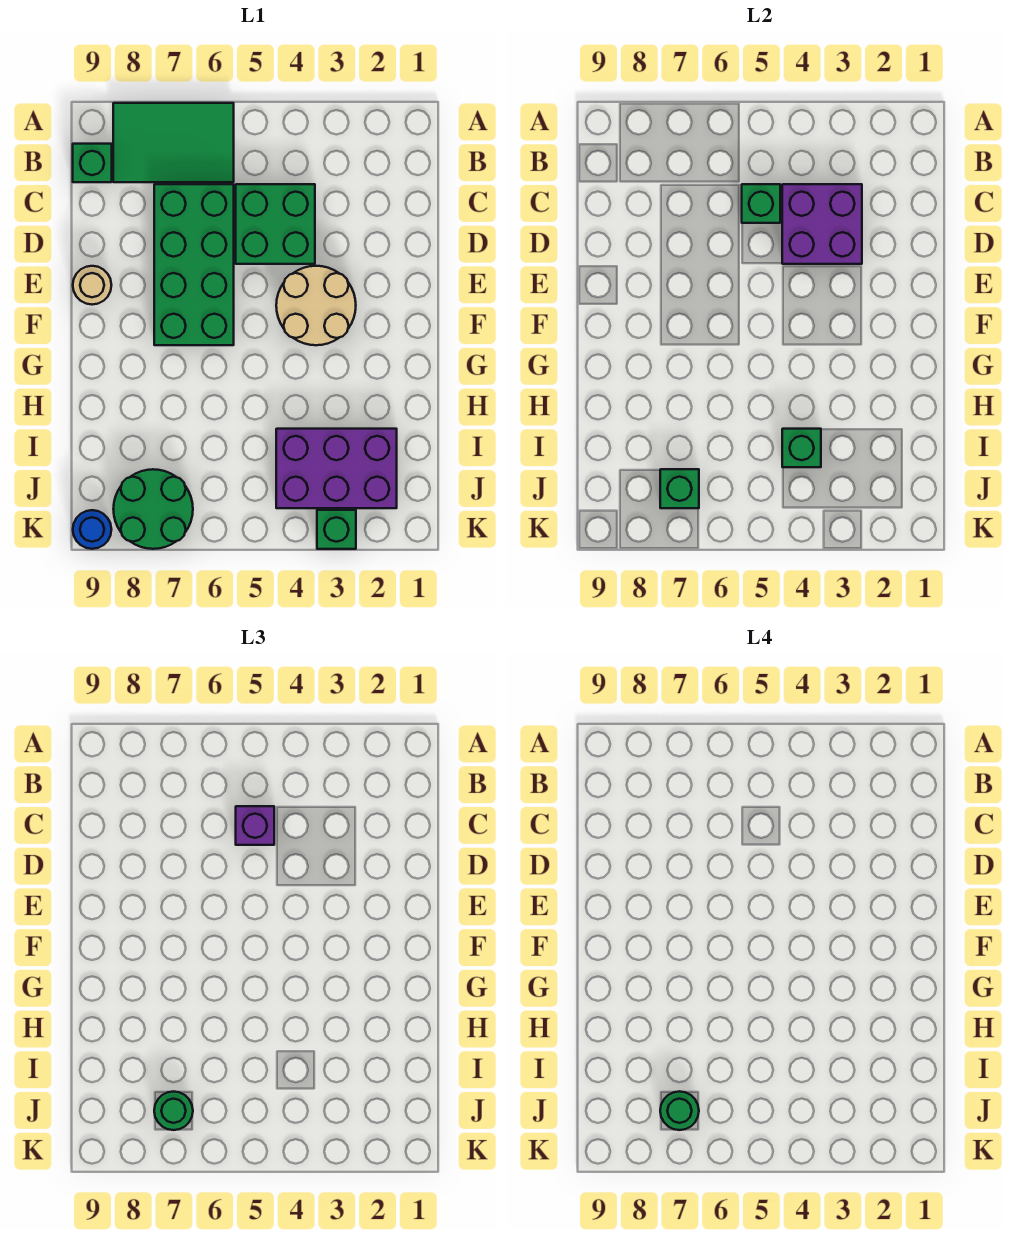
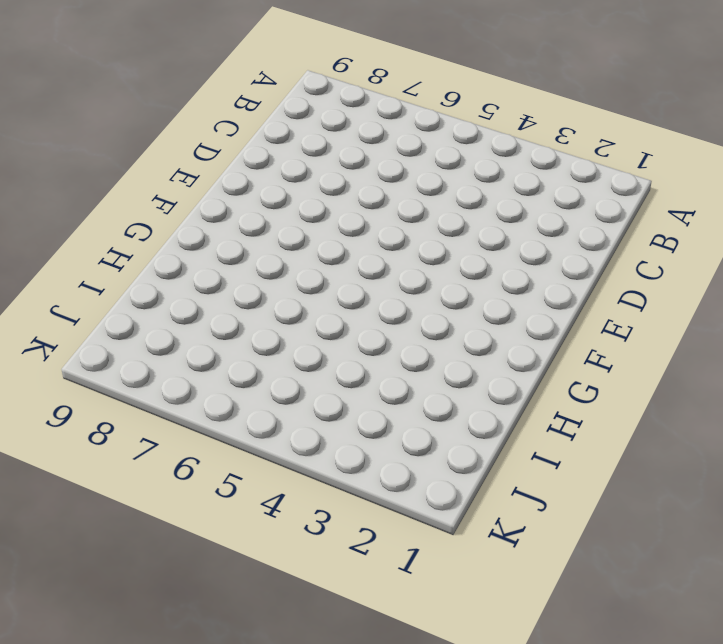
none -> green tile A6:B8 level 1
none -> green brick B9 level 1
none -> green brick C4:D5 level 1

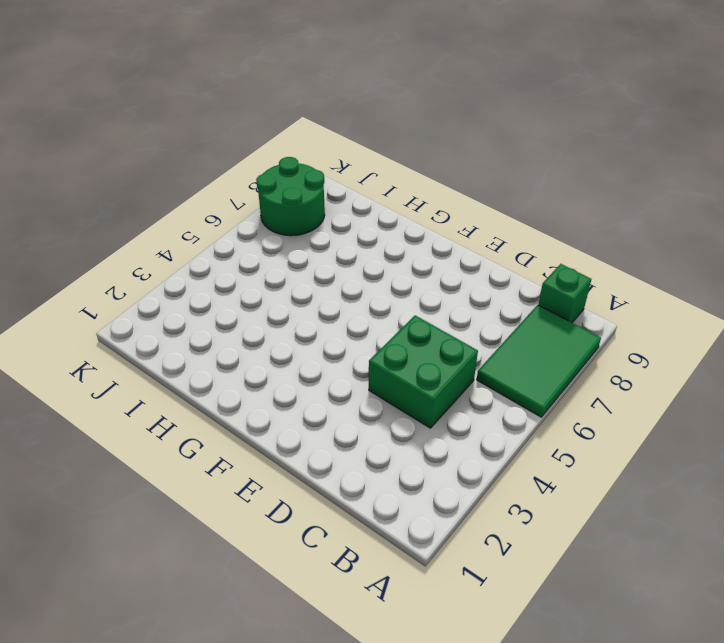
none -> green brick C6:F7 level 1
none -> tan round brick E3:F4 level 1
none -> tan round brick E9 level 1

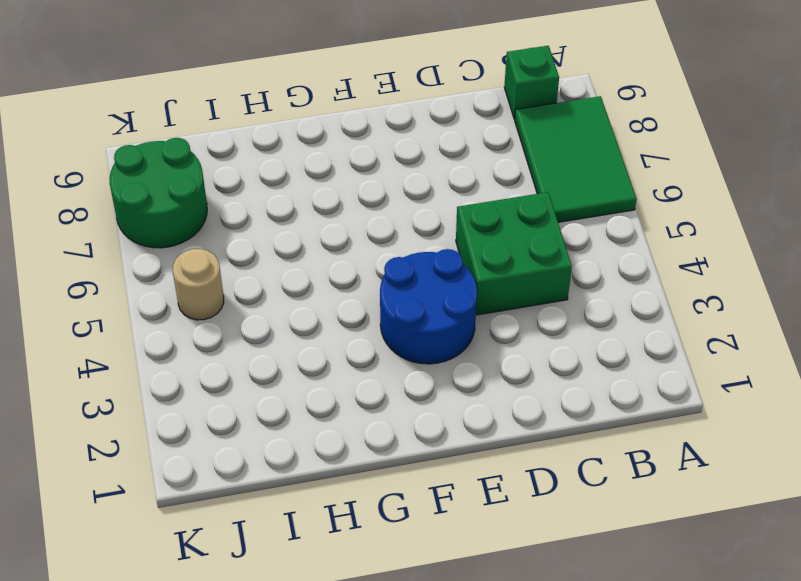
blue round brick E3:F4 level 1 -> tan round brick E3:F4 level 1
tan round brick J5 level 1 -> tan round brick E9 level 1
none -> green brick C6:F7 level 1
none -> purple brick I2:J4 level 1
none -> green brick K3 level 1

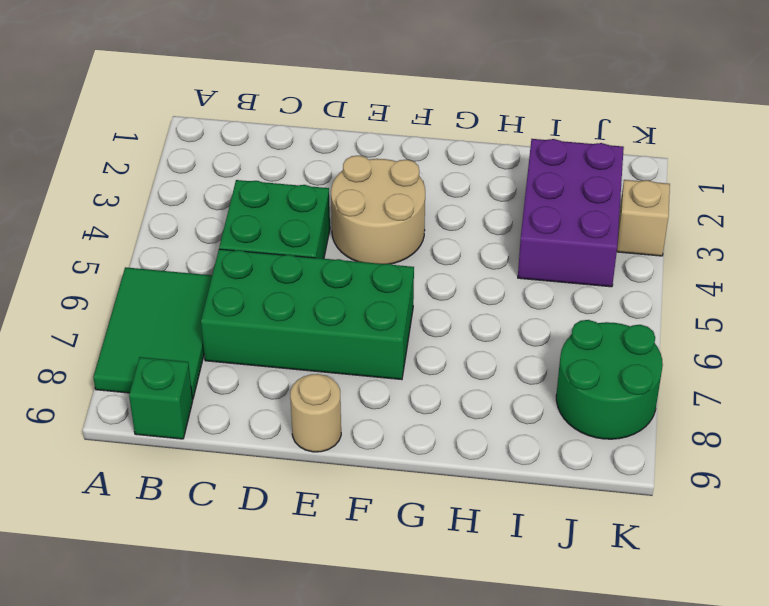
tan brick K3 level 1 -> green brick K3 level 1
none -> blue round brick K9 level 1
none -> purple brick C3:D4 level 2
none -> green brick C5 level 2

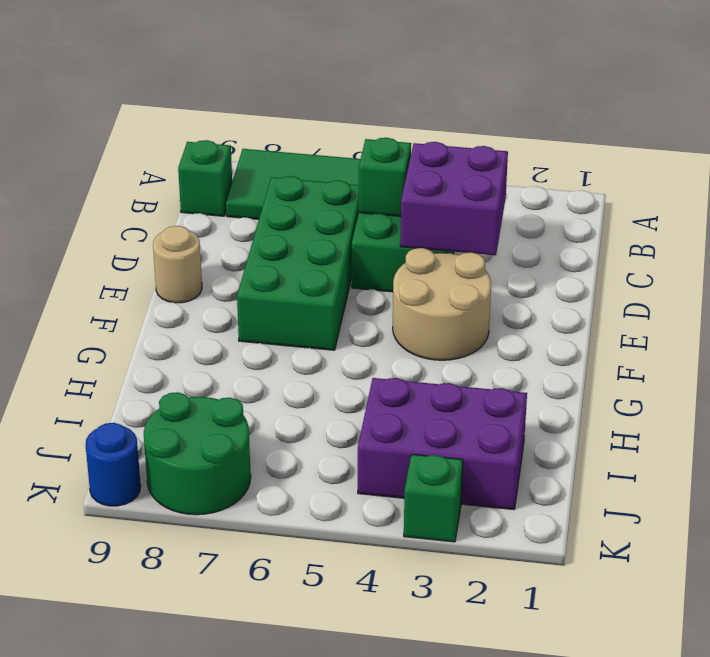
none -> green brick I4 level 2
none -> green brick J7 level 2
none -> purple brick C5 level 3

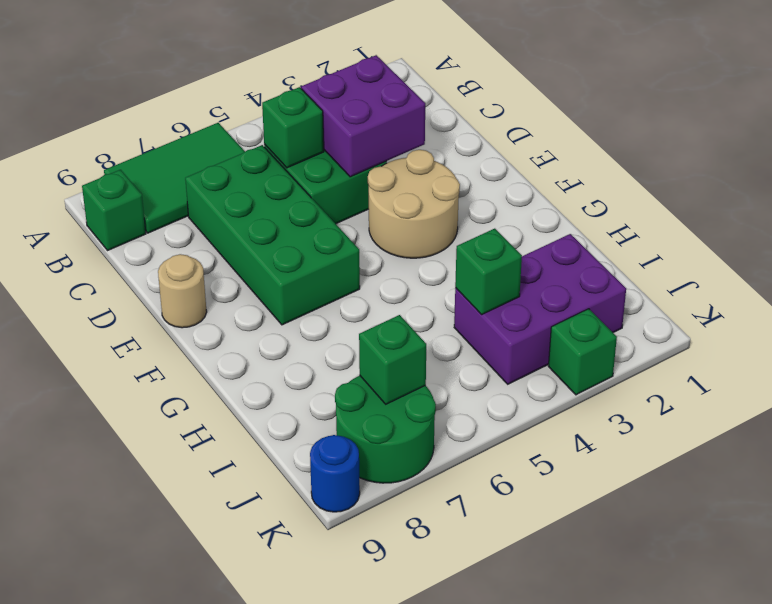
none -> purple brick C5 level 3
none -> green round brick J7 level 3
none -> green round brick J7 level 4

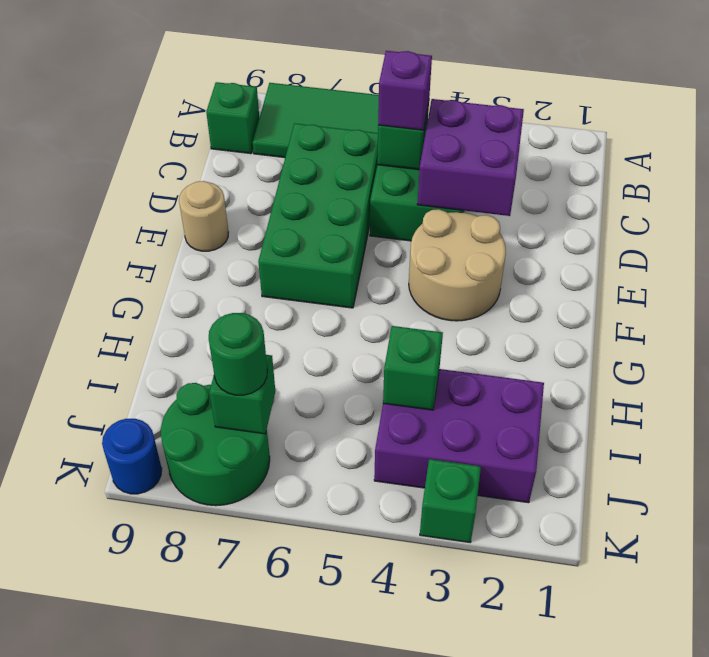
none -> green round brick J7 level 4

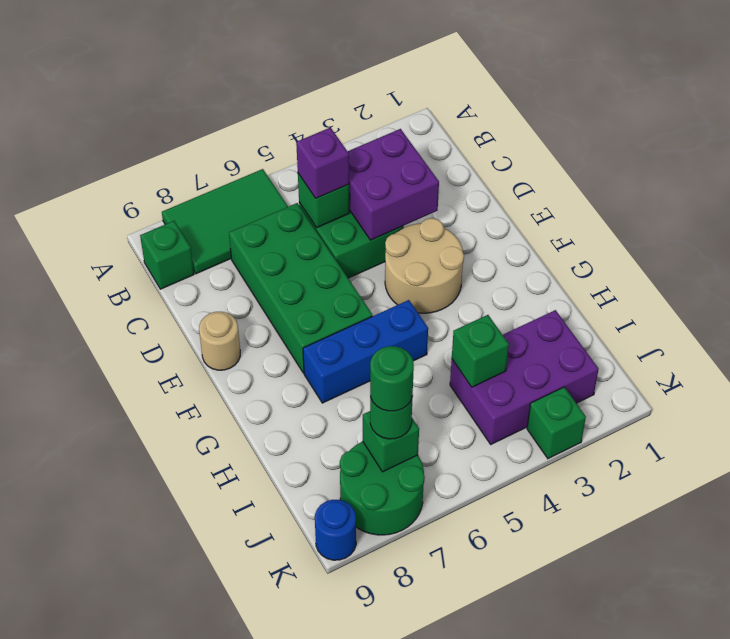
blue brick G5:G7 level 1 -> none

